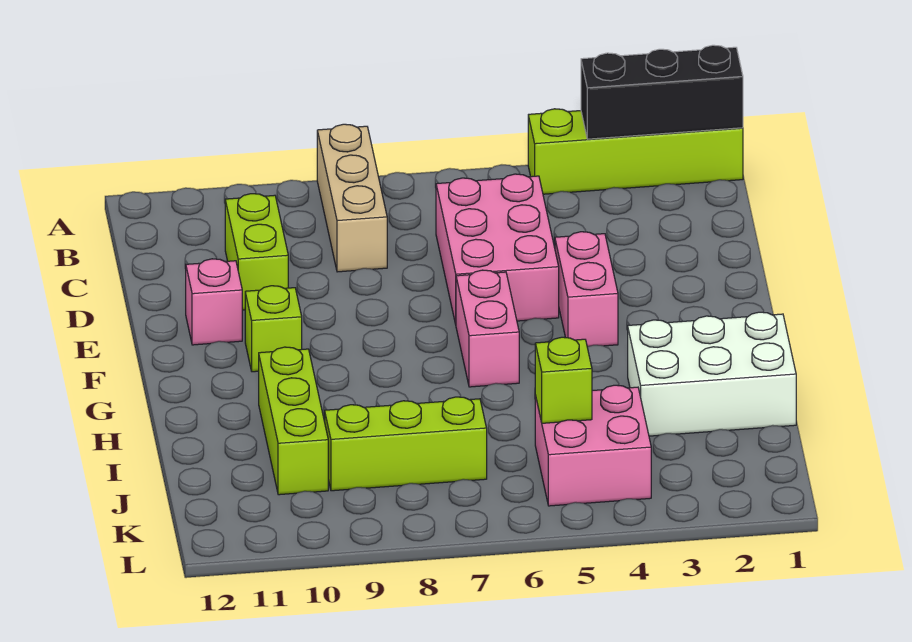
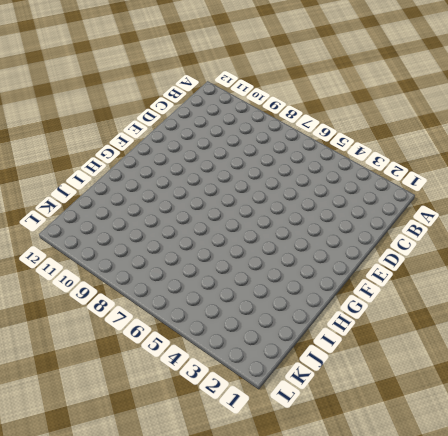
none -> lime brick A1:A4 level 1
none -> tan brick A8:C8 level 1
none -> pink brick C5:E6 level 1

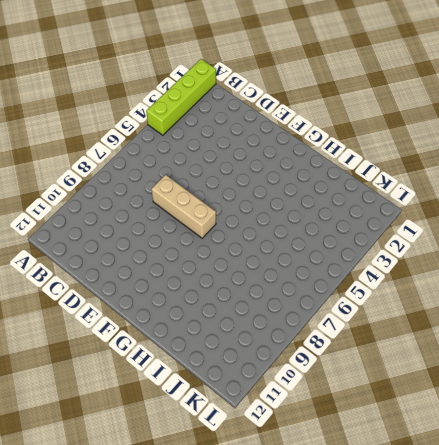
tan brick D7:F7 level 1 -> tan brick A8:C8 level 1
none -> pink brick C5:E6 level 1
none -> lime brick C10:D10 level 1
none -> pink brick E4:F4 level 1

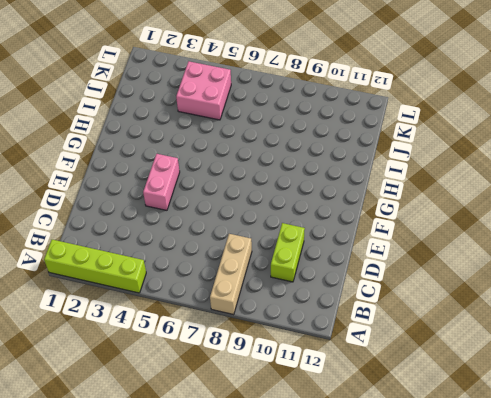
none -> pink brick C5:E6 level 1
none -> pink brick E11 level 1
none -> pink brick F6:G6 level 1

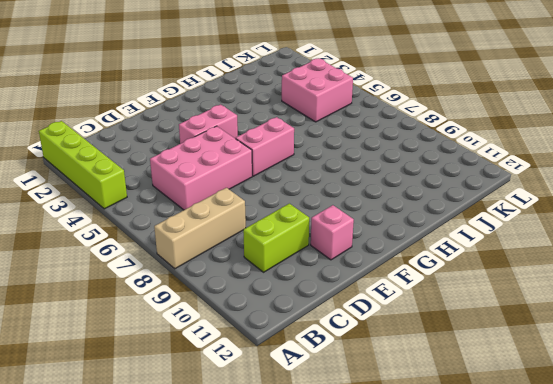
none -> lime brick F10 level 1
none -> white brick H1:I3 level 1
none -> lime brick H10:J10 level 1

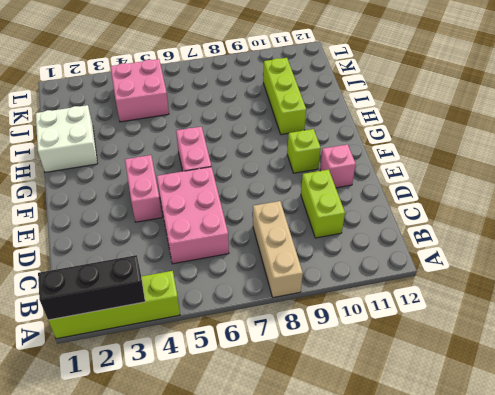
white brick H1:I2 level 1 -> white brick H1:I3 level 1
none -> lime brick J7:J9 level 1
none -> lime brick J5 level 2

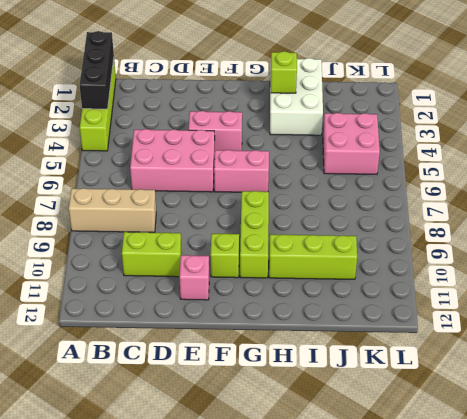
lime brick G8:G10 level 1 -> lime brick J7:J9 level 1
lime brick H2 level 2 -> lime brick J5 level 2

